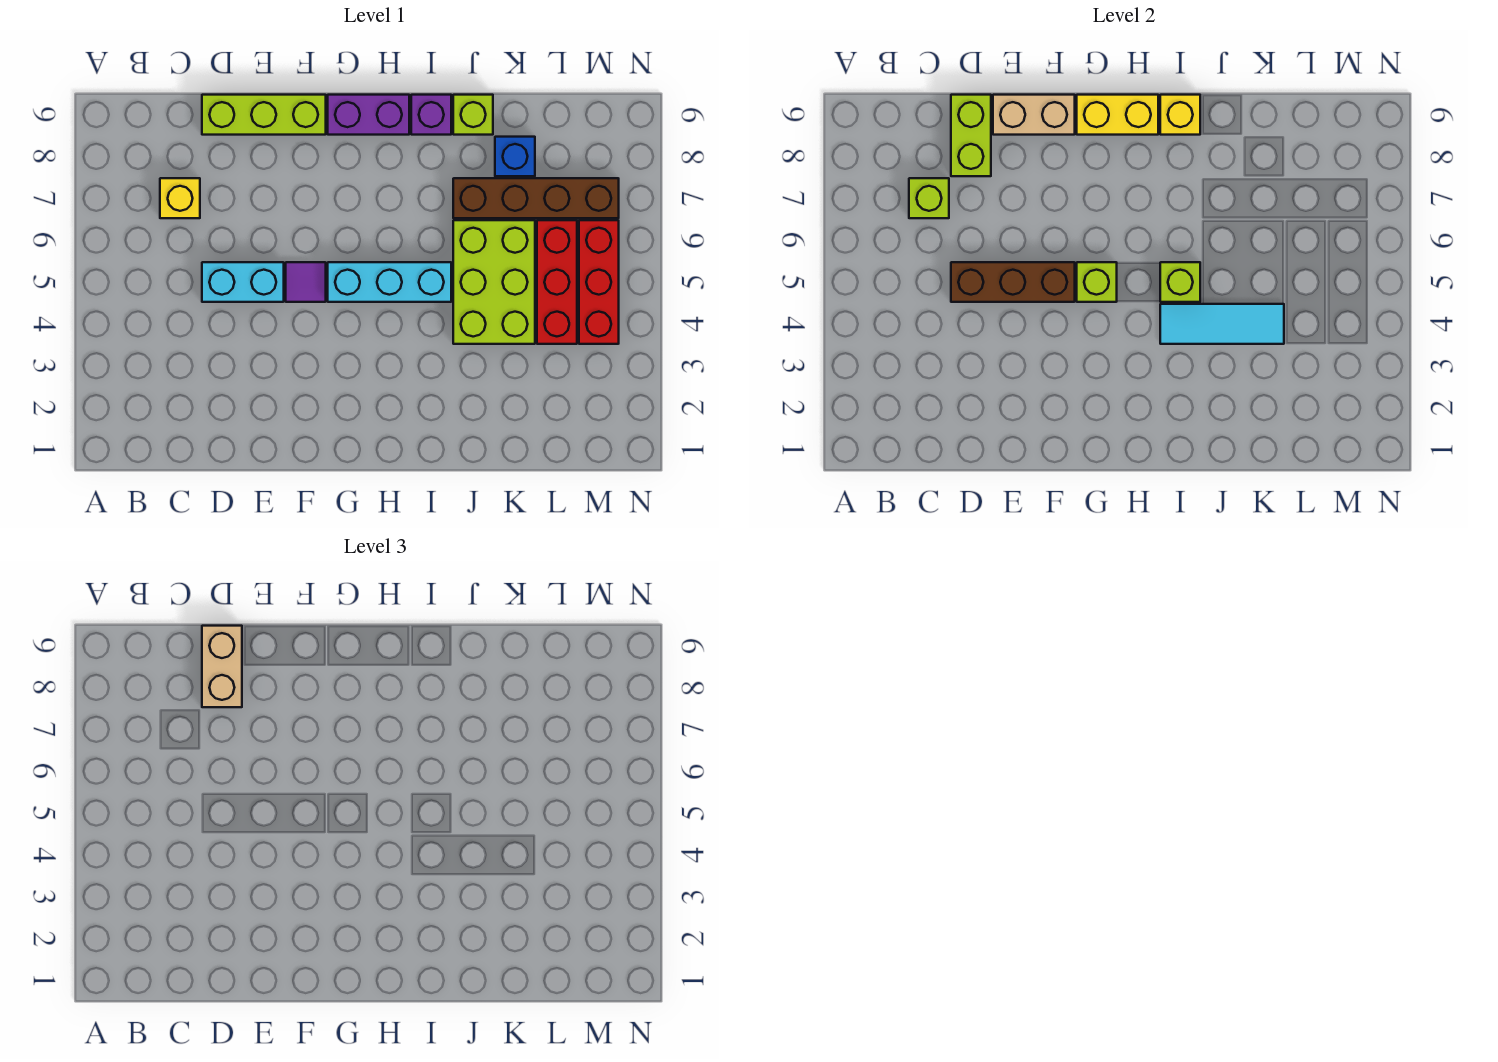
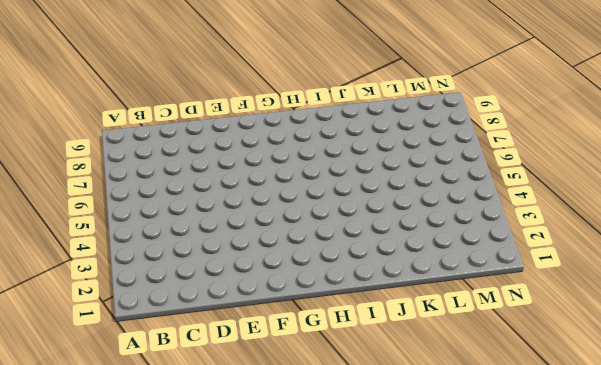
none -> yellow brick C7 level 1
none -> cyan brick D5:E5 level 1
none -> lime brick D9:F9 level 1

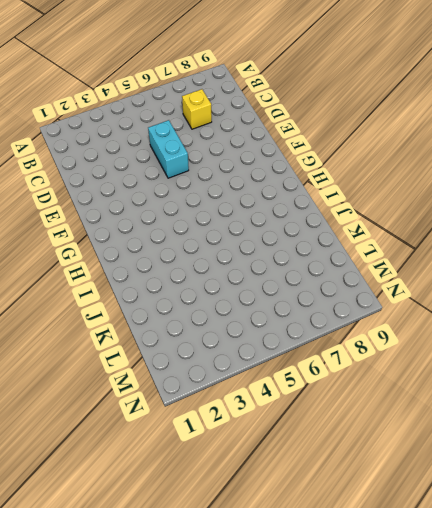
none -> lime brick D9:F9 level 1
none -> purple tile F5 level 1
none -> cyan brick G5:I5 level 1

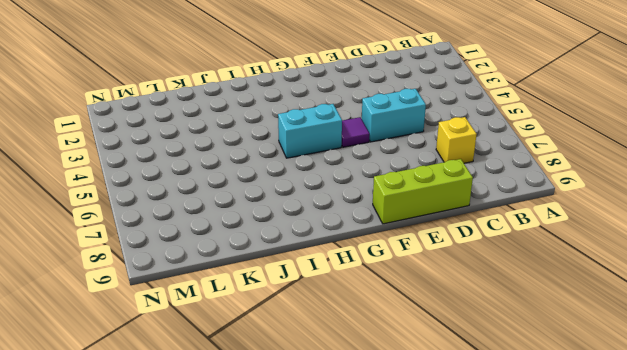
cyan brick G5:H5 level 1 -> cyan brick G5:I5 level 1
none -> purple brick G9:H9 level 1
none -> purple brick I9 level 1
none -> lime brick J4:K6 level 1

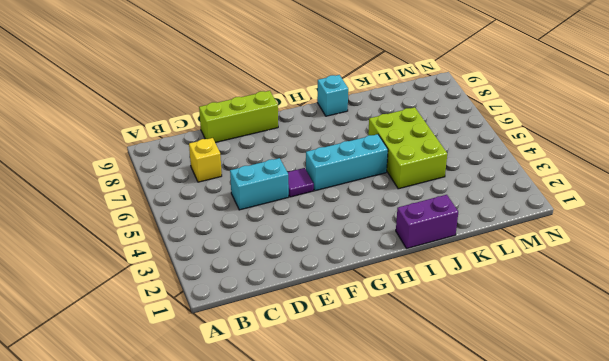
purple brick I1:J1 level 1 -> purple brick G9:H9 level 1
cyan brick I9 level 1 -> purple brick I9 level 1
none -> brown brick J7:M7 level 1
none -> lime brick J9 level 1
none -> blue brick K8 level 1

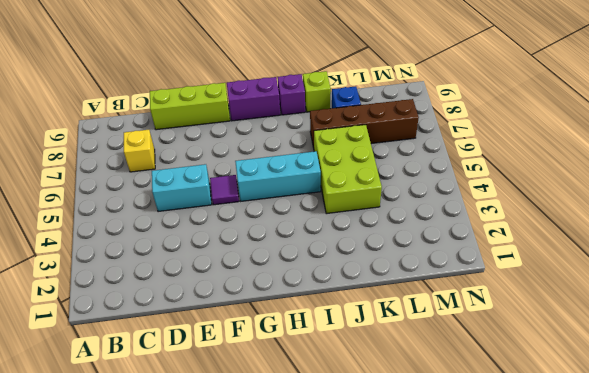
none -> red brick L4:L6 level 1
none -> red brick M4:M6 level 1
none -> lime brick C7 level 2

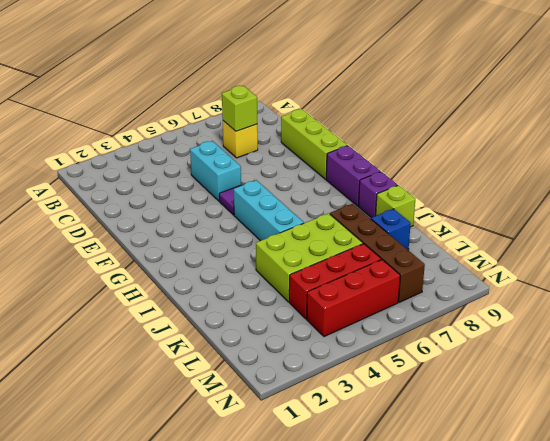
none -> brown brick D5:F5 level 2
none -> lime brick D8:D9 level 2
none -> tan brick E9:F9 level 2

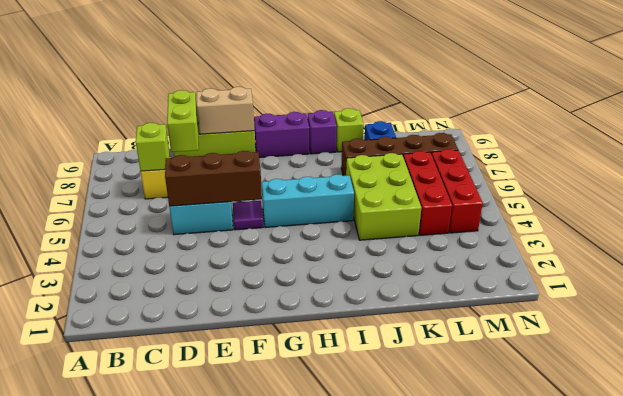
none -> lime brick G5 level 2
none -> yellow brick G9:H9 level 2
none -> cyan tile I4:K4 level 2

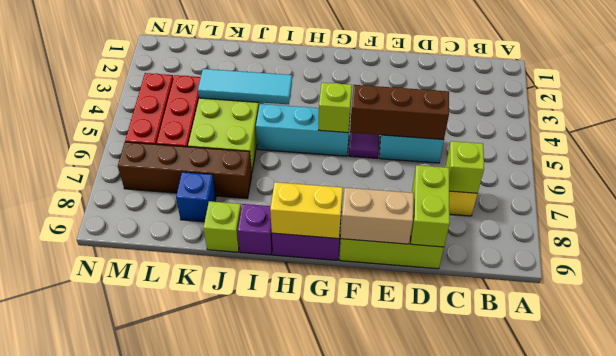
none -> lime brick I5 level 2
none -> yellow brick I9 level 2
none -> tan brick D8:D9 level 3

